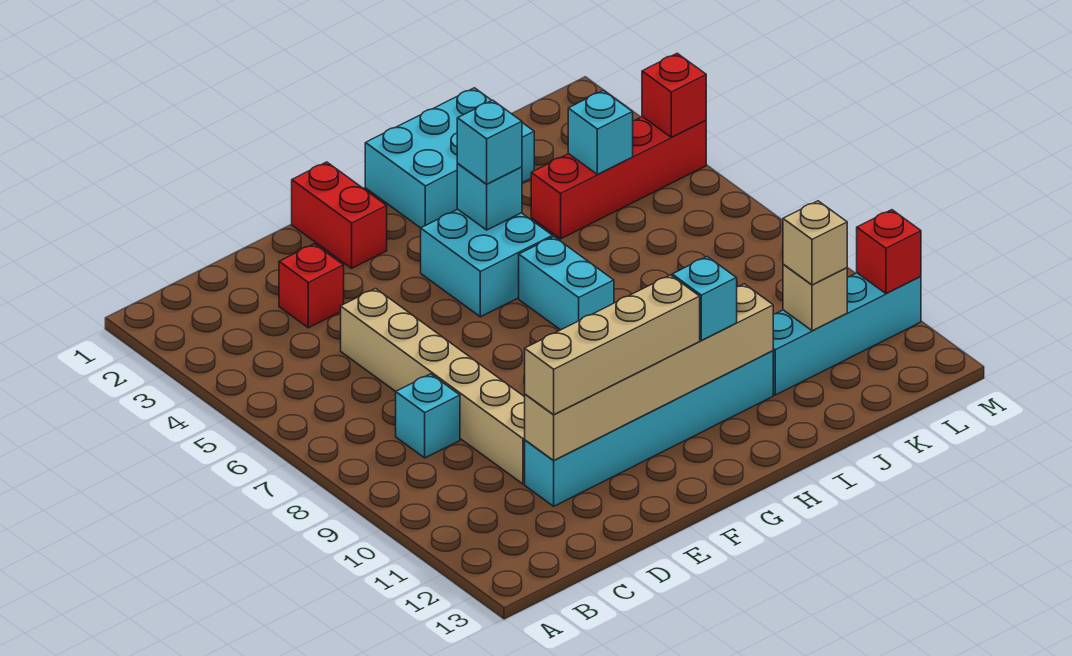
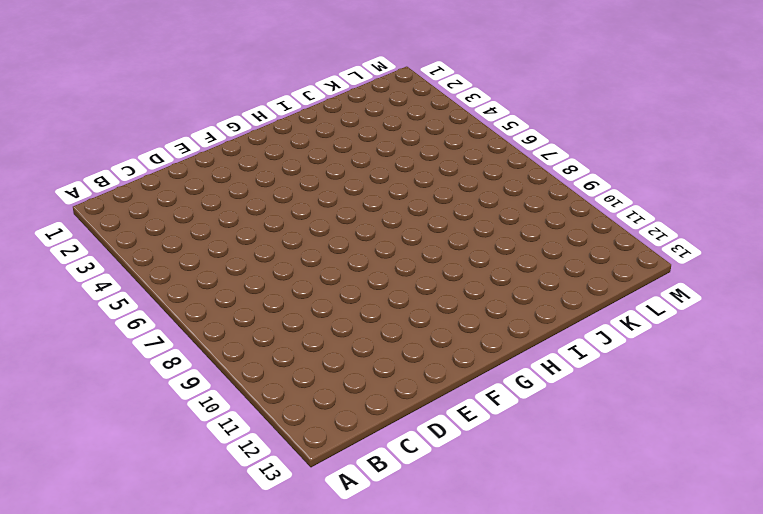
none -> cyan brick C8 level 1
none -> red brick D3 level 1
none -> tan brick D5:D10 level 1

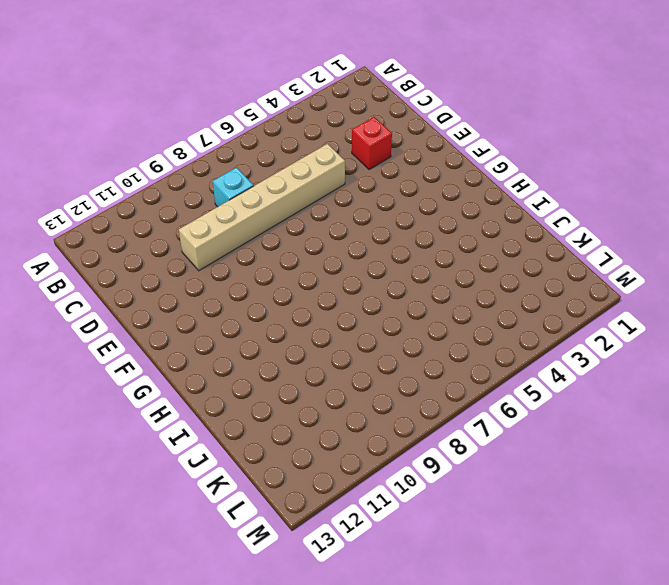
none -> cyan brick D11:I11 level 1
none -> red brick F1:F2 level 1
none -> cyan brick G4:H5 level 1

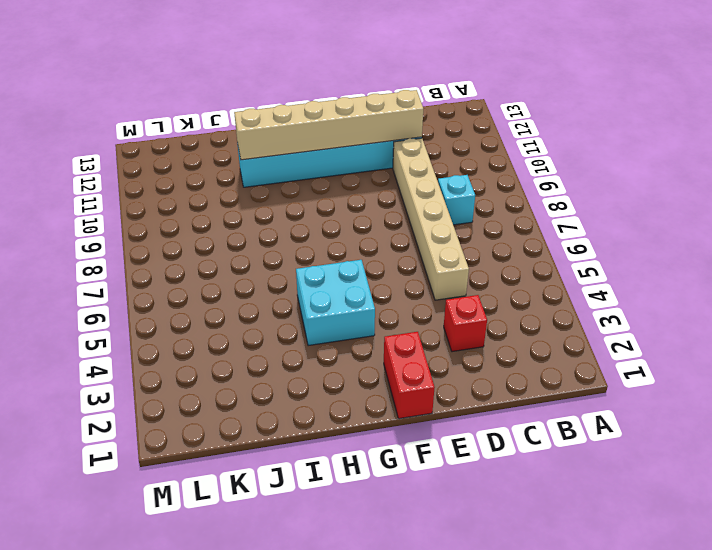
none -> cyan brick H1:J2 level 1
none -> cyan brick H6:H7 level 1
none -> red brick J4:M4 level 1

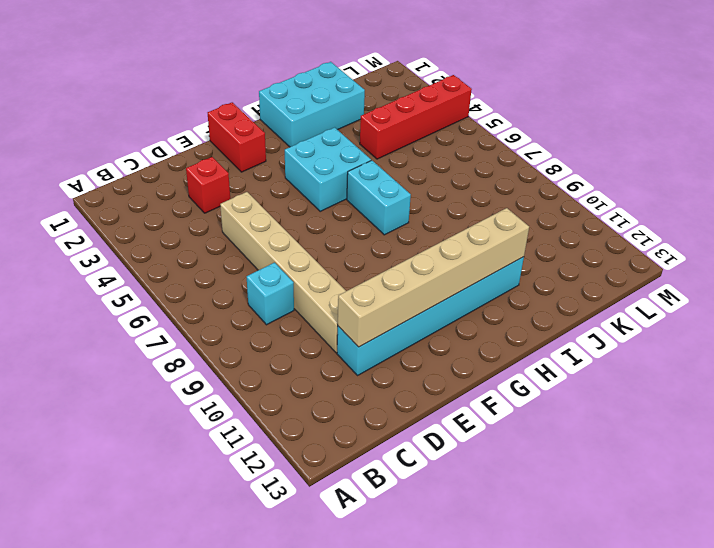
none -> cyan brick J11:M11 level 1
none -> cyan brick H4 level 2
none -> cyan brick K4 level 2

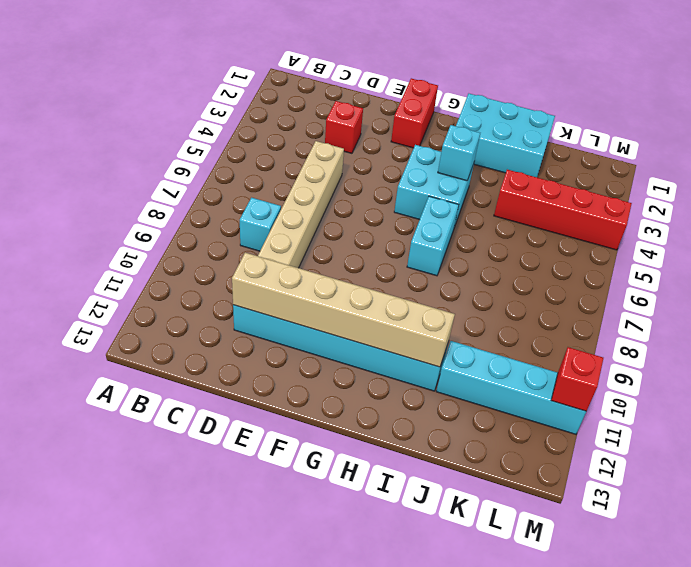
none -> cyan brick K4 level 2
none -> tan brick K11 level 2
none -> red brick M4 level 2

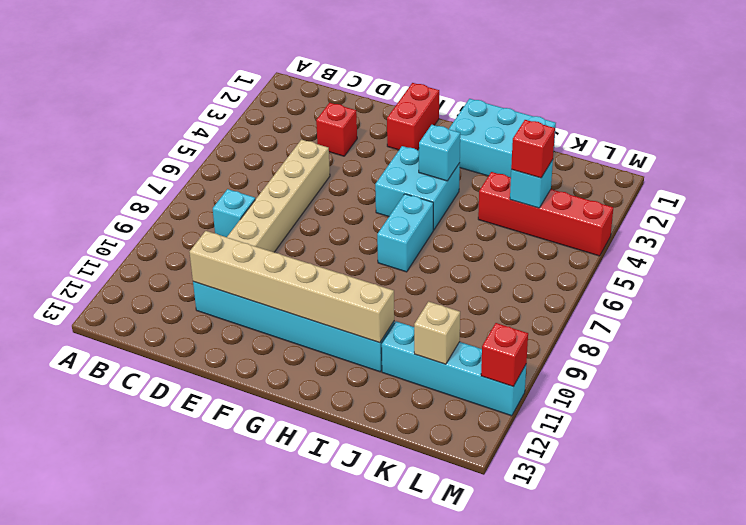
red brick K4 level 3 -> red brick M4 level 2
none -> tan brick D11:G11 level 3
none -> cyan brick H4 level 3
none -> cyan brick H11 level 3

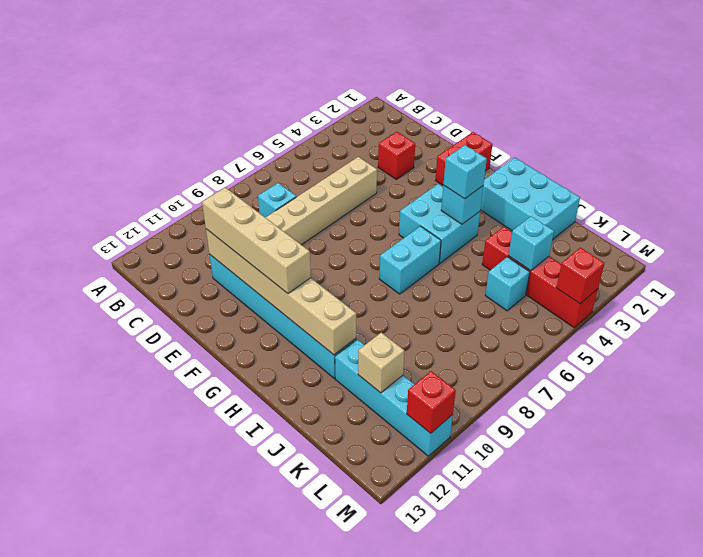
cyan brick K5 level 1 -> cyan brick H11 level 3
none -> tan brick K11 level 3

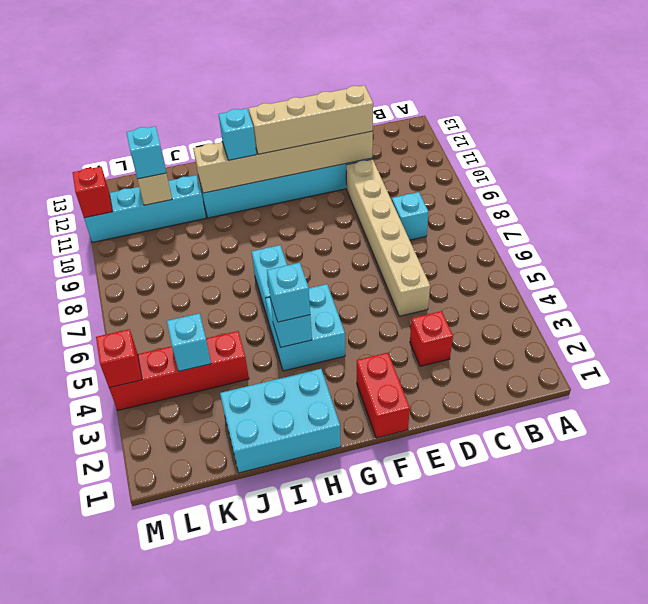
cyan brick K11 level 3 -> tan brick K11 level 3

